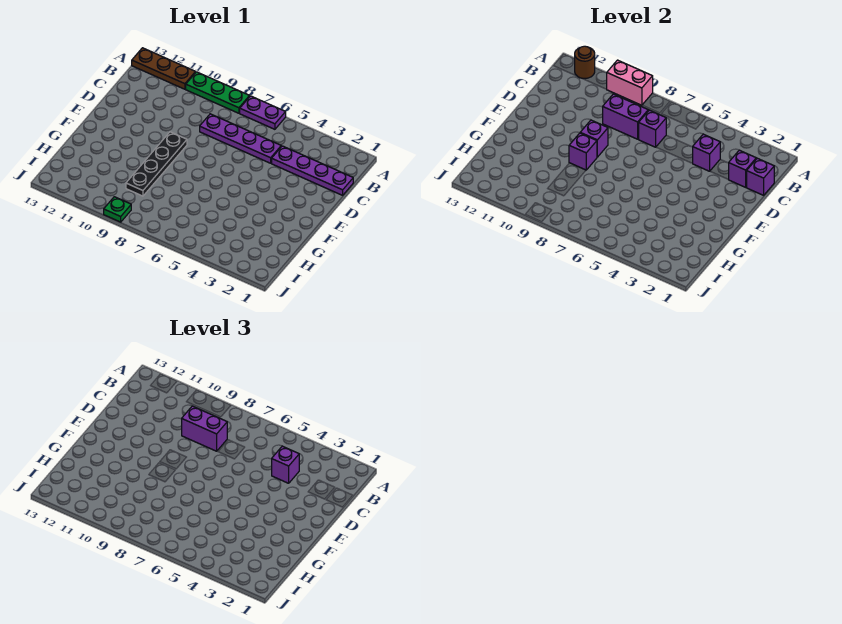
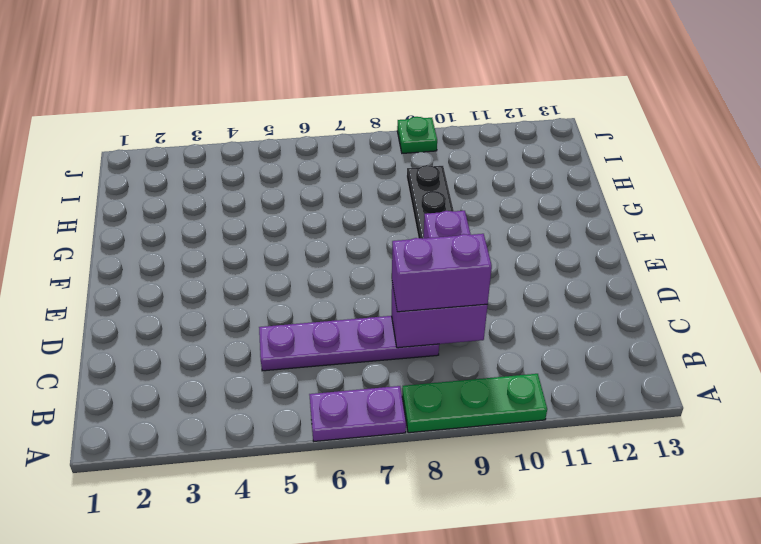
none -> brown plate A11:A13 level 1
none -> purple plate C1:C4 level 1
none -> pink brick A9:A10 level 2

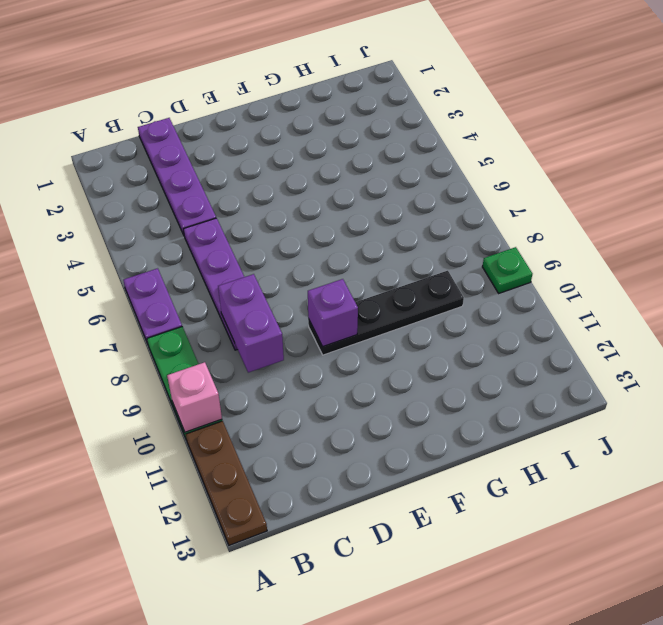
pink brick A10 level 2 -> pink brick A9:A10 level 2
none -> brown round brick A12 level 2
none -> purple brick C1 level 2
none -> purple brick C2 level 2

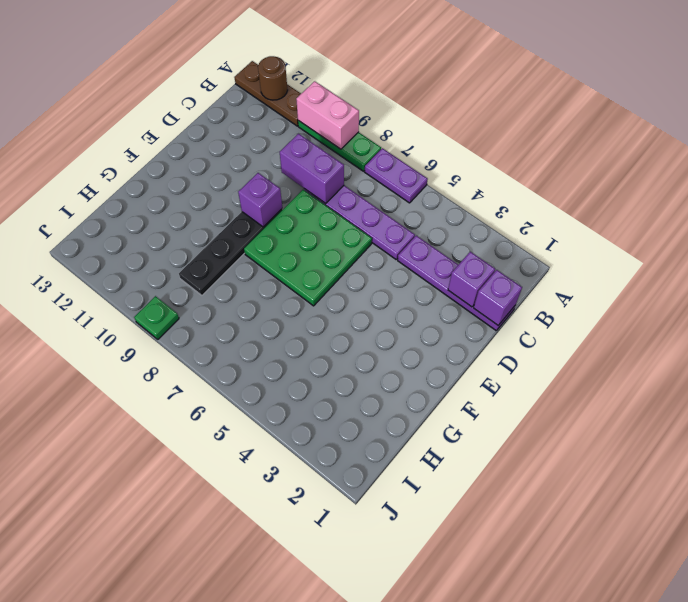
green plate D6:F8 level 1 -> none
none -> purple brick C4 level 2
none -> purple brick C7 level 2
none -> purple brick F9 level 2

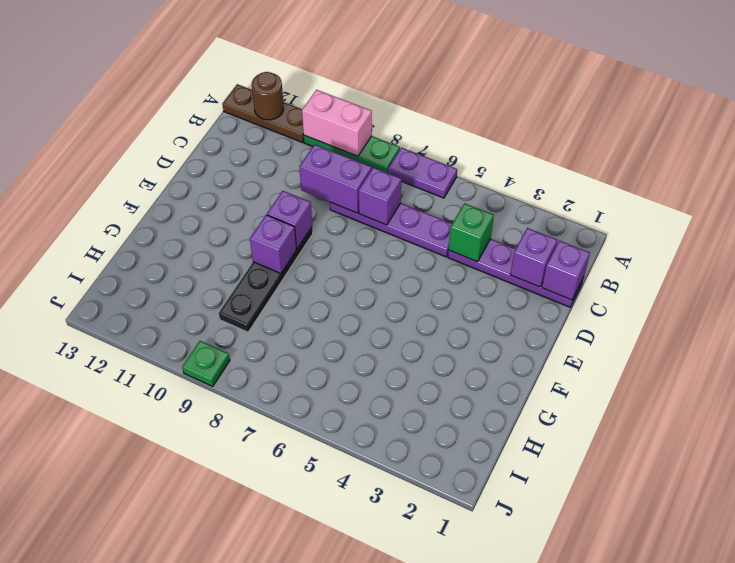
green brick C4 level 2 -> purple brick C4 level 2
none -> purple brick C4 level 3
none -> purple brick C8:C9 level 3

